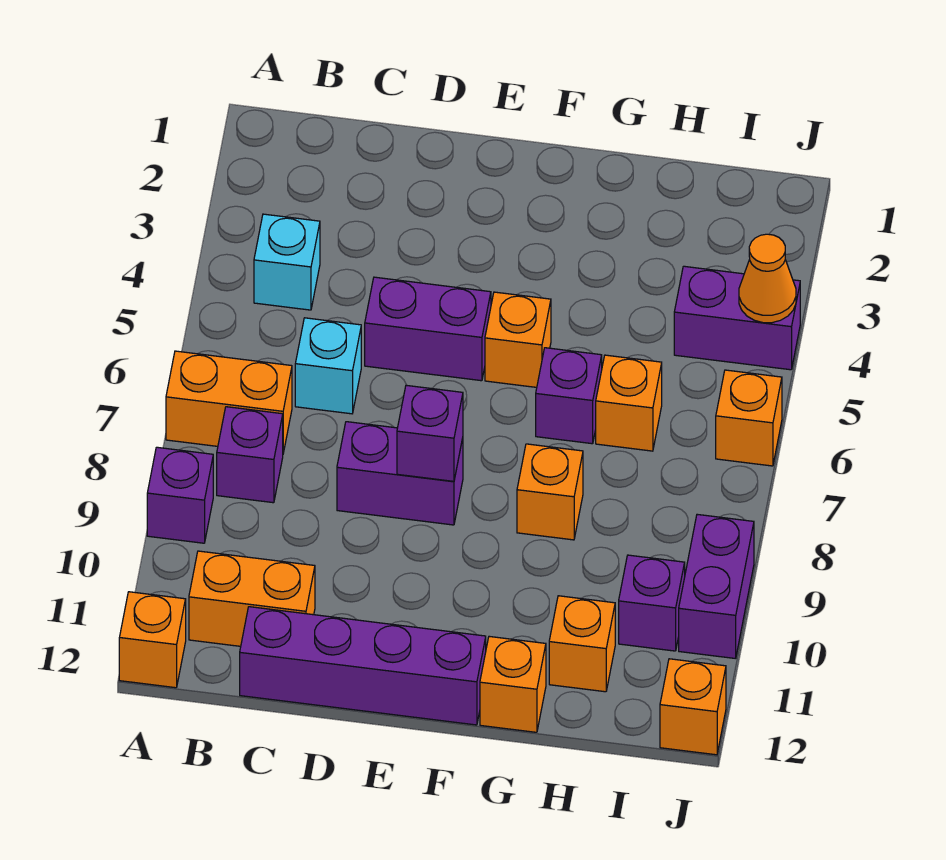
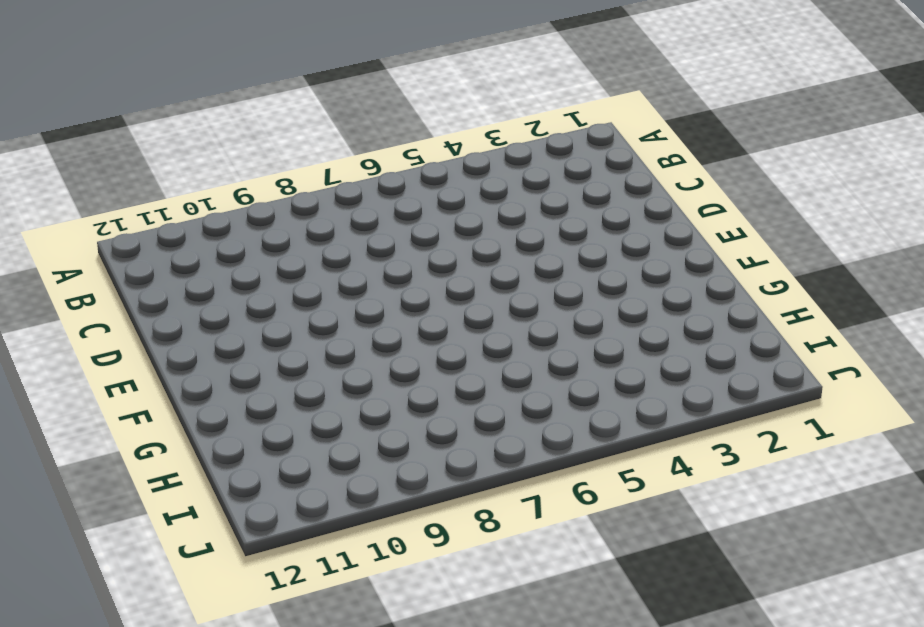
none -> orange brick A7:B7 level 1
none -> purple brick A9 level 1
none -> orange brick A12 level 1

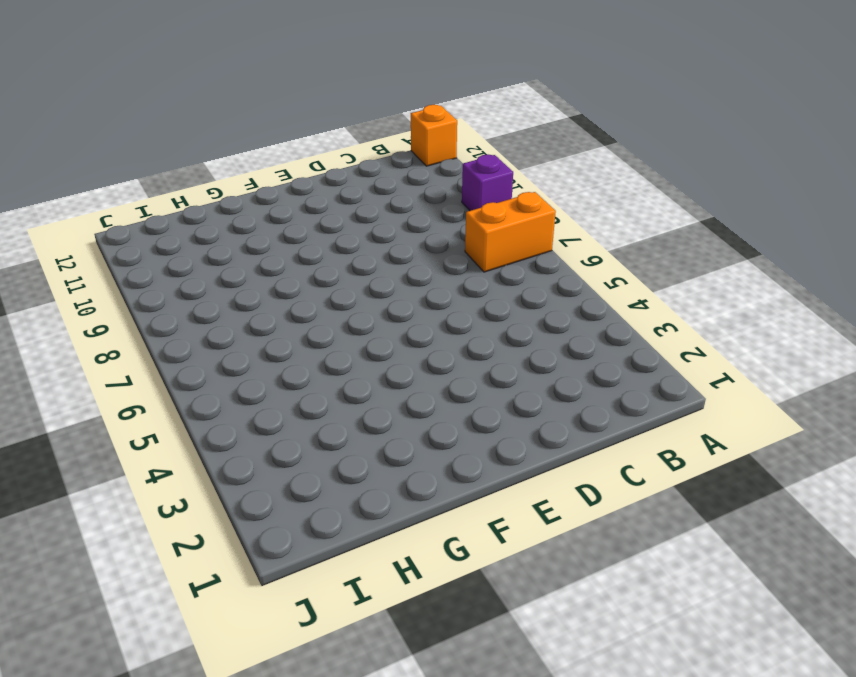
none -> cyan brick B4 level 1
none -> purple brick B8 level 1
none -> orange brick B11:C11 level 1

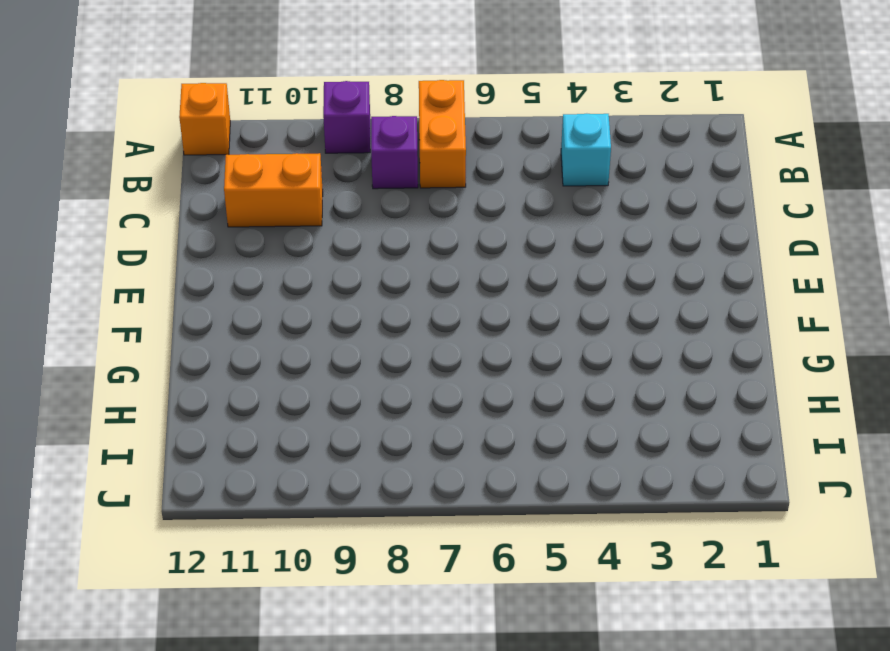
orange brick C10:C11 level 1 -> orange brick B11:C11 level 1
none -> cyan brick C6 level 1
none -> purple brick C12:F12 level 1
none -> purple brick D5:E5 level 1

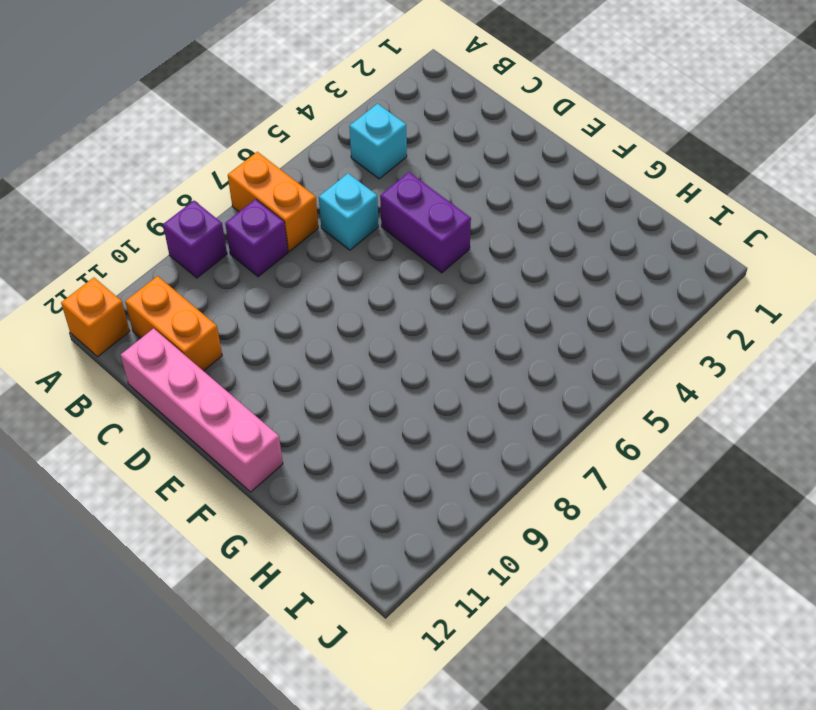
pink brick C12:F12 level 1 -> purple brick C12:F12 level 1
none -> purple brick D8:E8 level 1
none -> orange brick F5 level 1
none -> purple brick G6 level 1

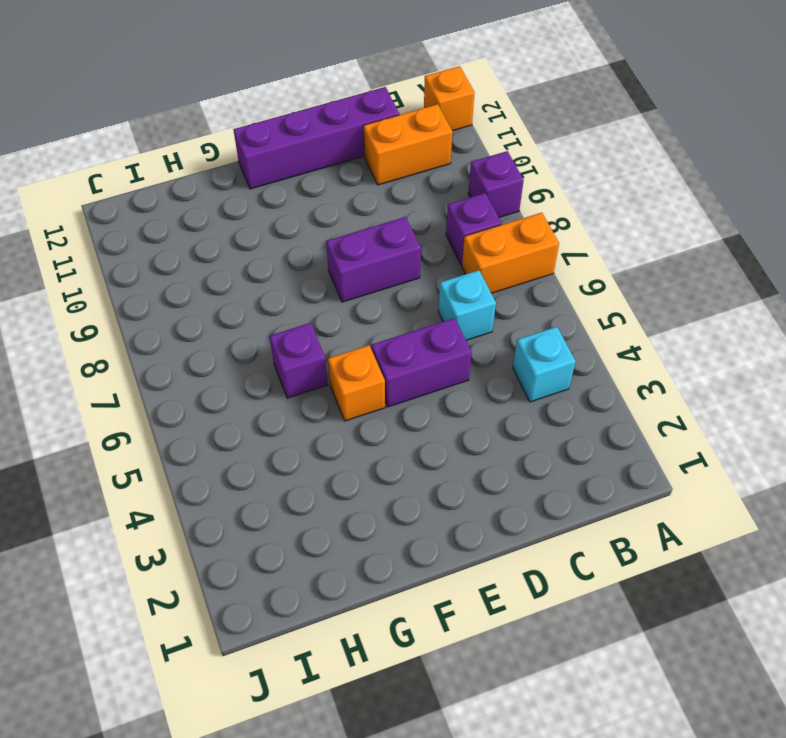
none -> orange brick G8 level 1
none -> orange brick G12 level 1
none -> orange brick H6 level 1

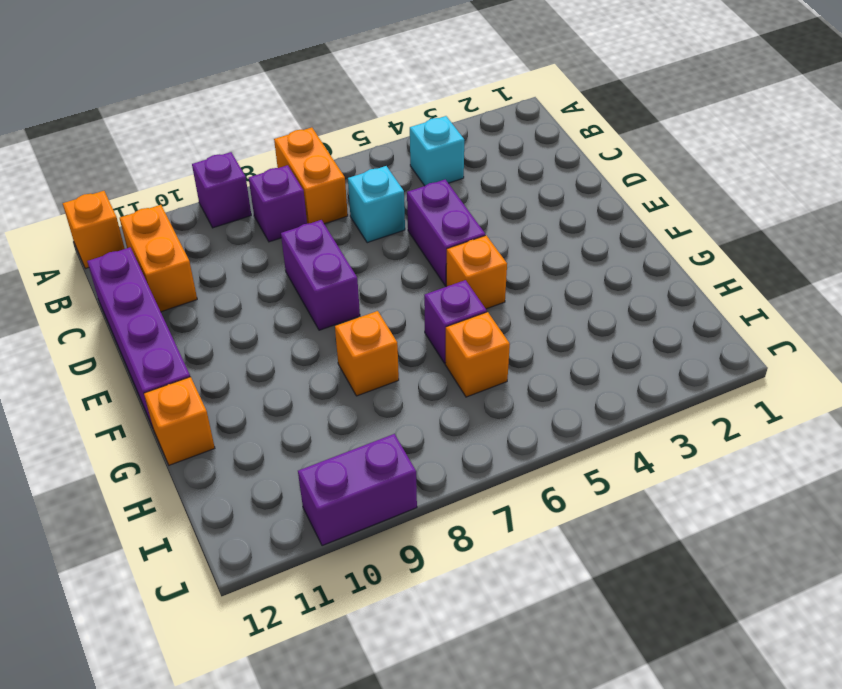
none -> orange brick H11 level 1
none -> purple brick I4:J4 level 1
none -> purple brick I10 level 1

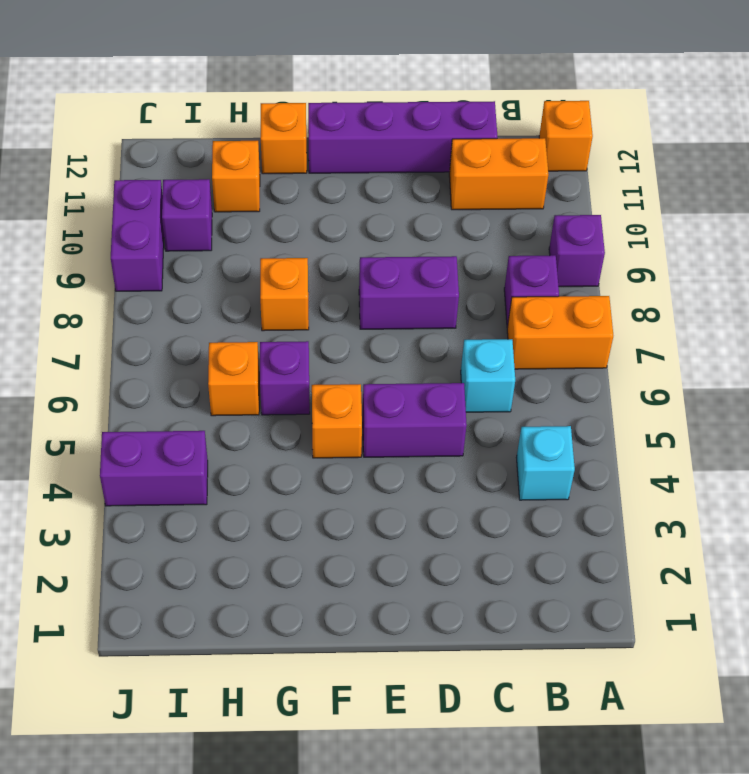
none -> orange brick J6 level 1
none -> orange brick J12 level 1
none -> purple brick E8 level 2

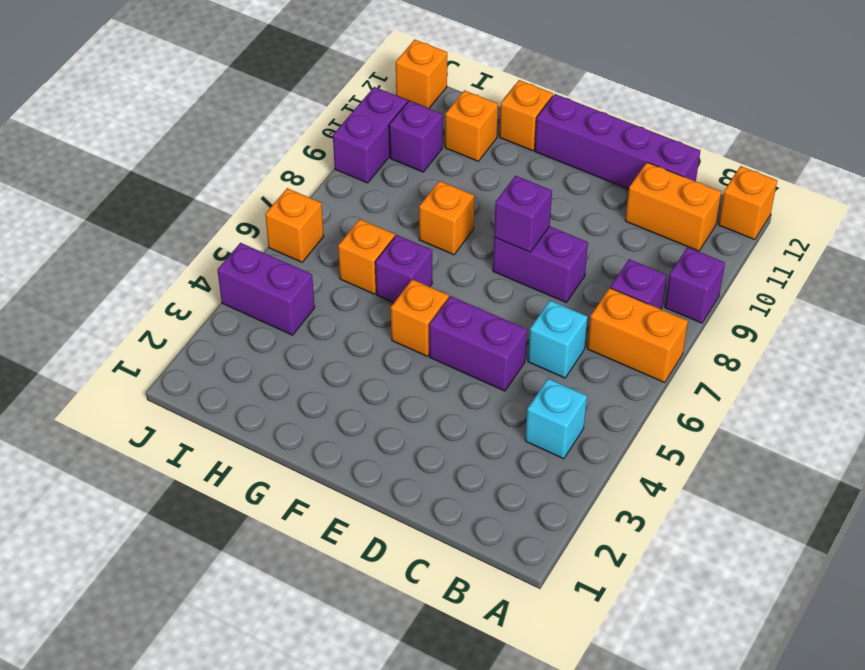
none -> orange cone J4 level 2

